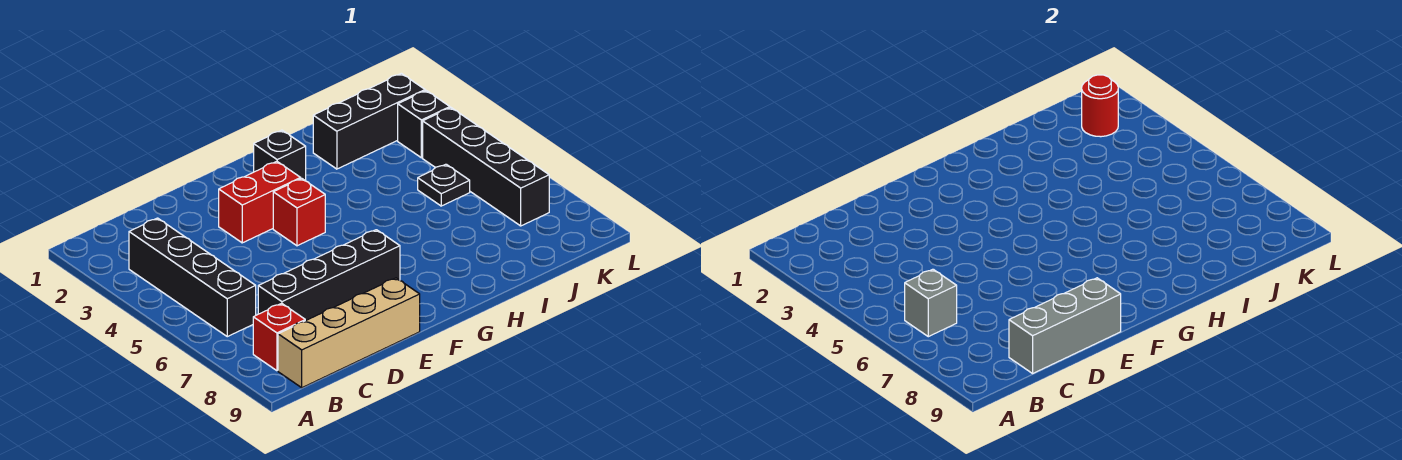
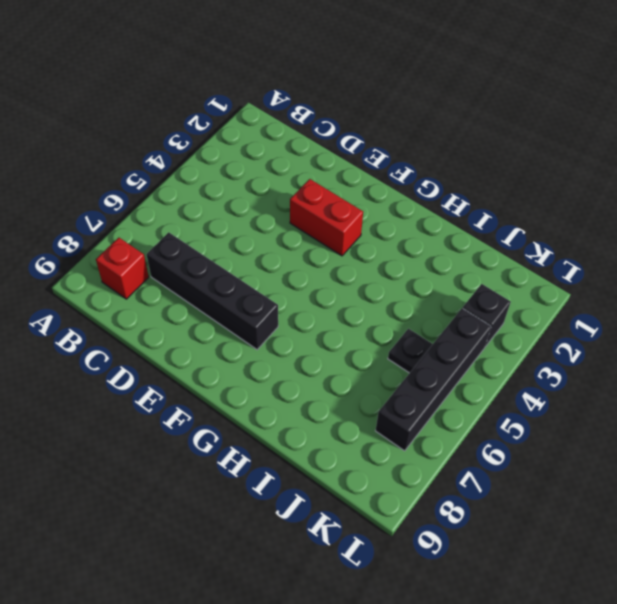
none -> black brick B3:B6 level 1
none -> tan brick B9:E9 level 1
none -> red brick F4 level 1

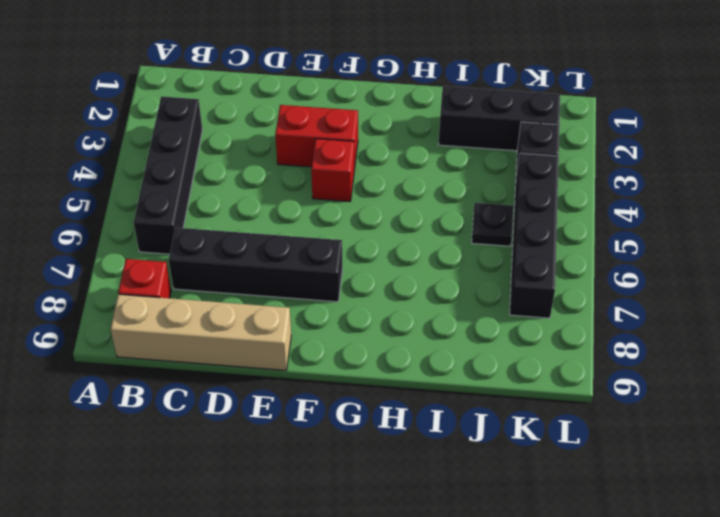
none -> black brick G2 level 1
none -> grey brick B6 level 2
none -> grey brick C9:E9 level 2

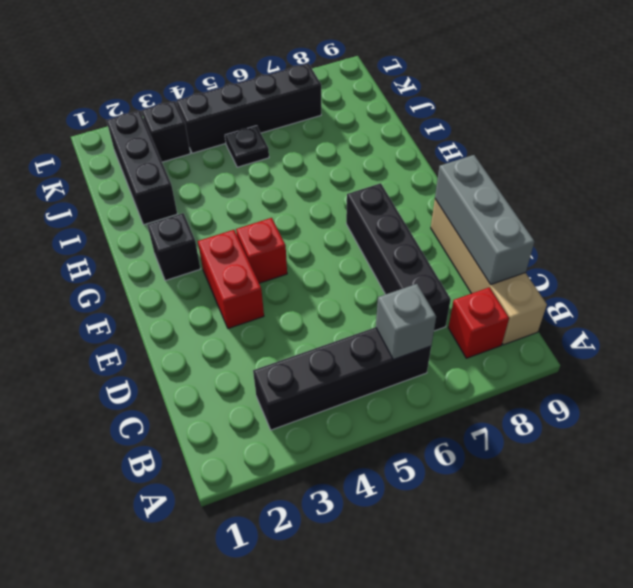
none -> red round brick K2 level 2

